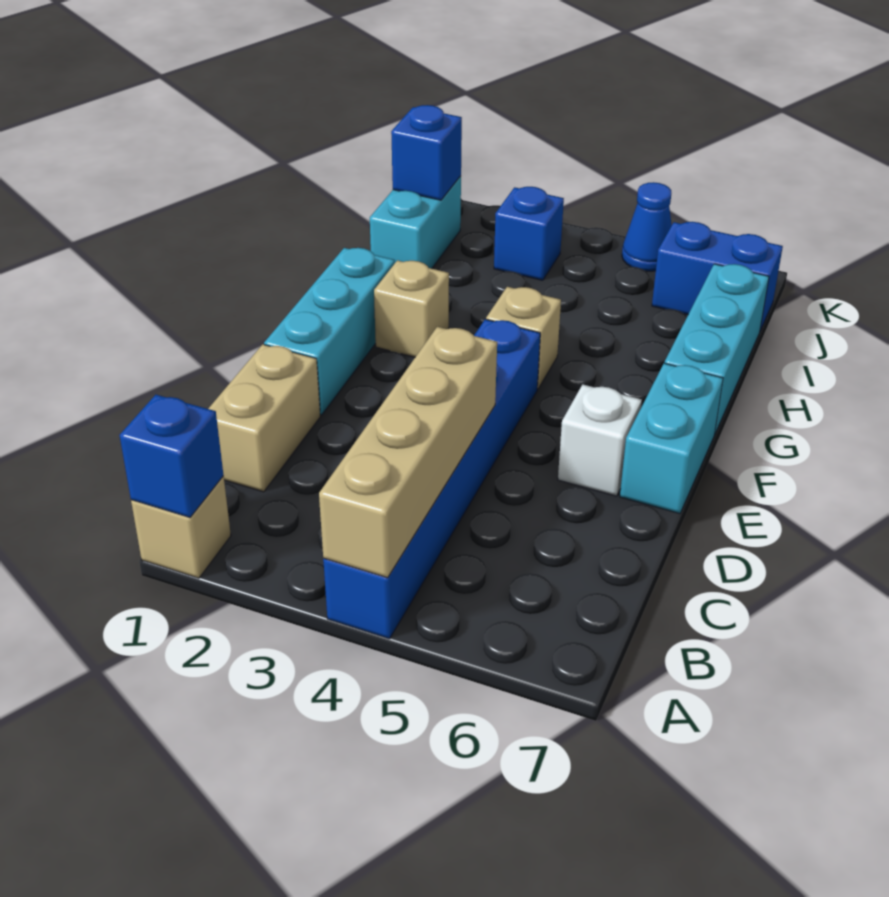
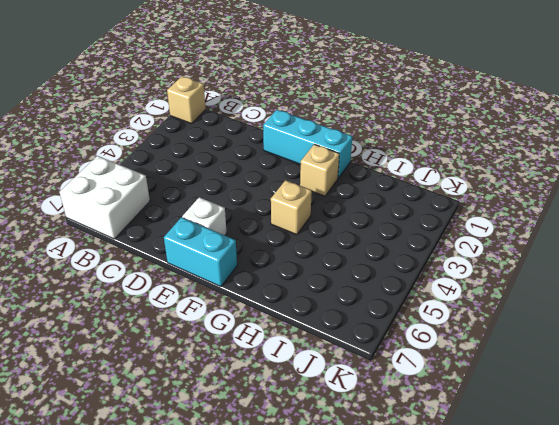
white brick A6:B7 level 1 -> none
none -> blue brick A4:F4 level 1
none -> tan brick C1:D1 level 1
none -> cyan brick G7:I7 level 1

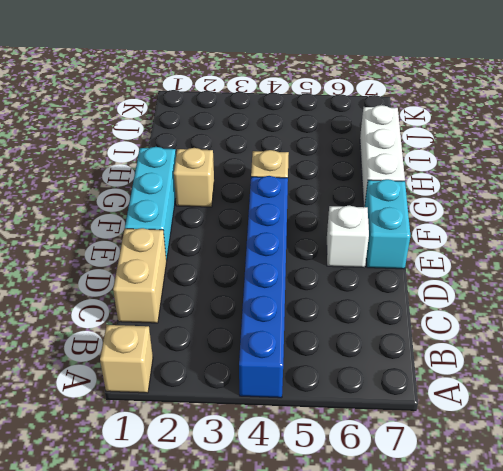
white brick G7:I7 level 1 -> cyan brick G7:I7 level 1
none -> cyan brick I1:J1 level 1
none -> blue brick J3 level 1
none -> blue brick J6:J7 level 1

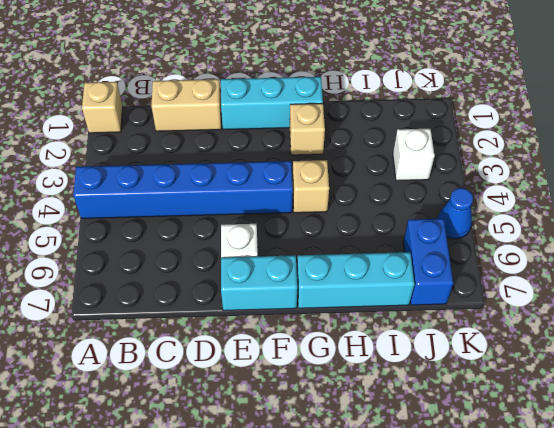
white brick J3 level 1 -> blue brick J3 level 1
none -> cyan brick I1:J1 level 1
none -> blue brick A1 level 2
none -> tan brick A4:D4 level 2

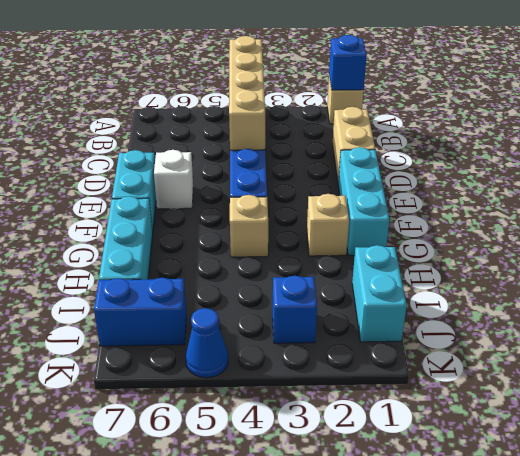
none -> blue brick J1 level 2

